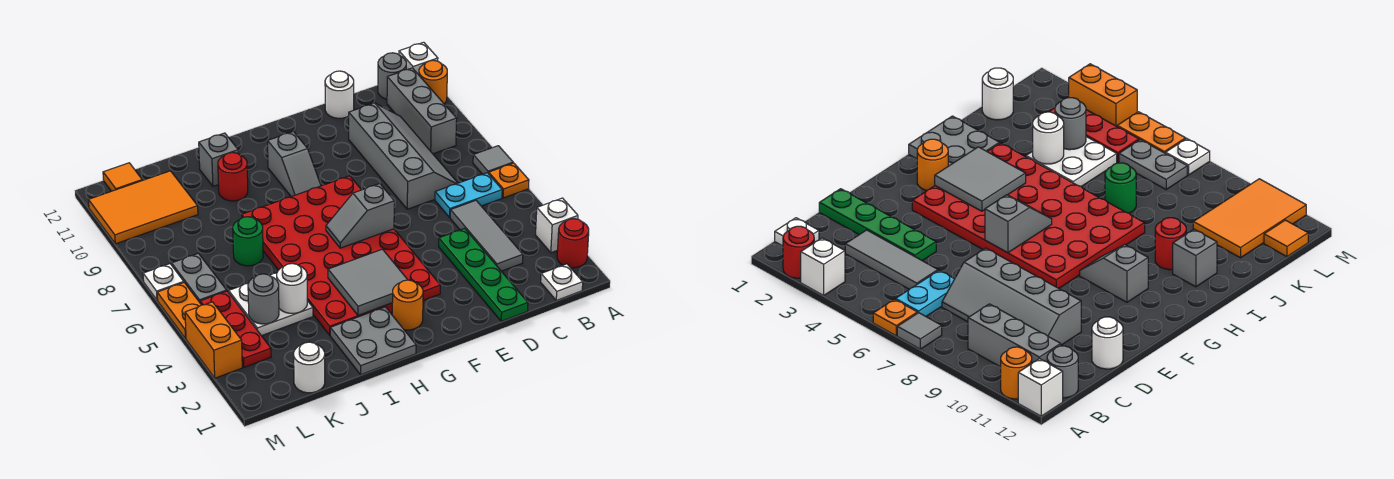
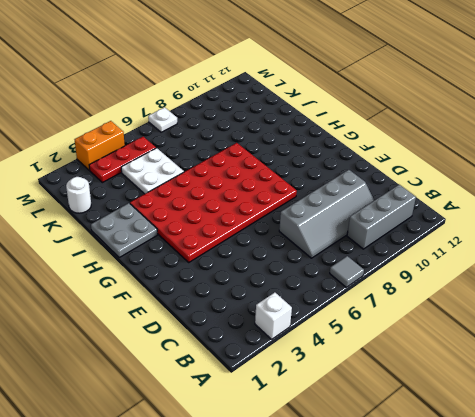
none -> red round brick A2 level 1
none -> orange plate A6 level 1
none -> orange round brick A11 level 1
none -> white brick A12 level 1

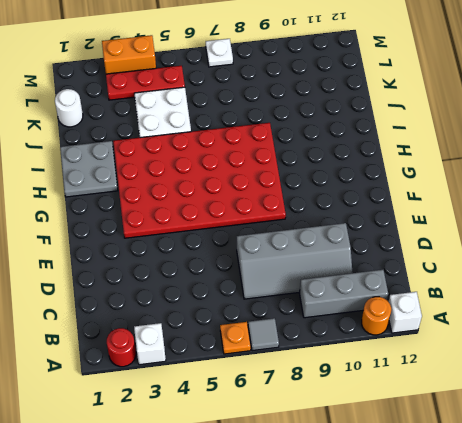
none -> white plate B1 level 1
none -> cyan plate B6:C6 level 1
none -> grey round brick B12 level 1
none -> grey tile C3:C5 level 1

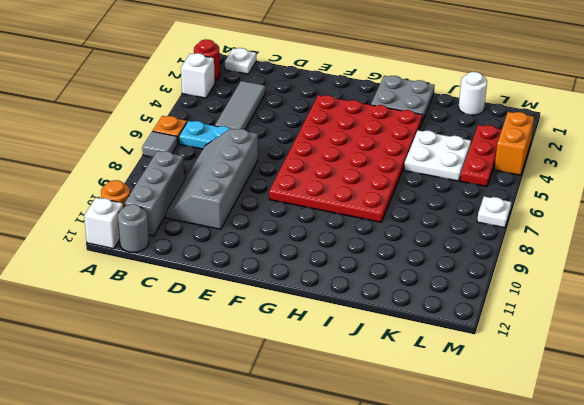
none -> green plate D1:D4 level 1
none -> white round brick D12 level 1
none -> orange round brick G2 level 1
none -> grey slope G9:G10 level 1 top 10

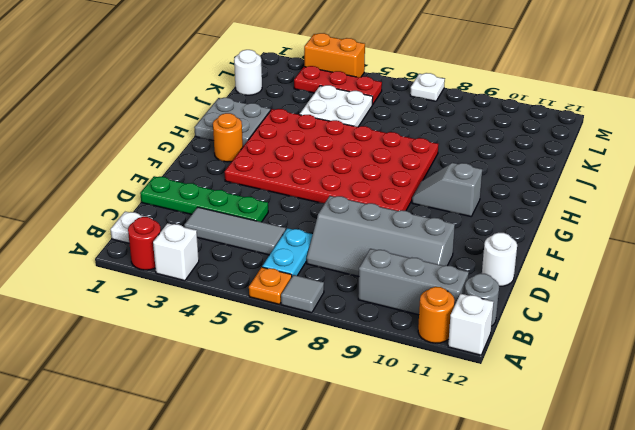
none -> red round brick I10 level 1
none -> grey brick I11 level 1
none -> green round brick J7 level 1
none -> orange tile K10:M11 level 1

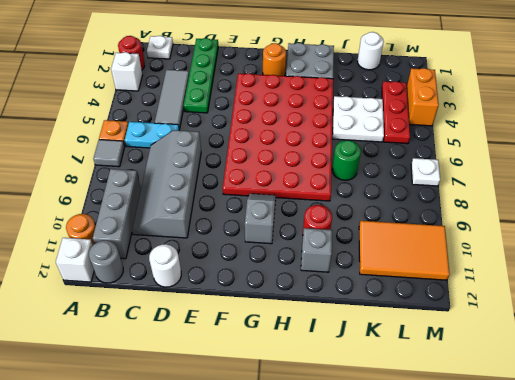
none -> grey plate L6:L7 level 1
none -> orange tile L12 level 1
none -> orange plate M5:M6 level 1
none -> grey slope F6:G6 level 2 top F

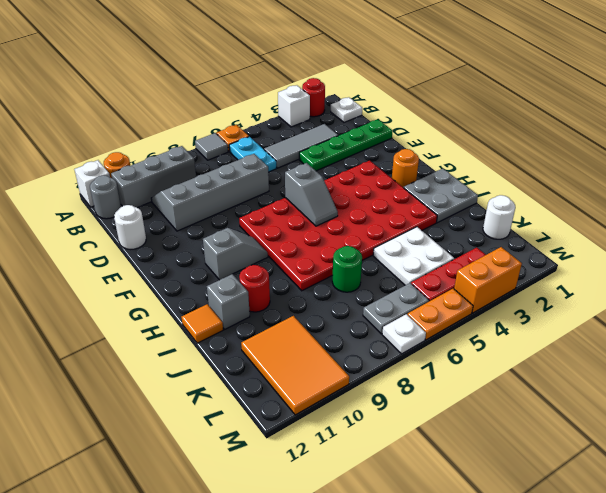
orange tile I12 level 1 -> orange tile L12 level 1
none -> grey tile G3:H4 level 2
none -> white round brick J4 level 2
none -> grey round brick K4 level 2

